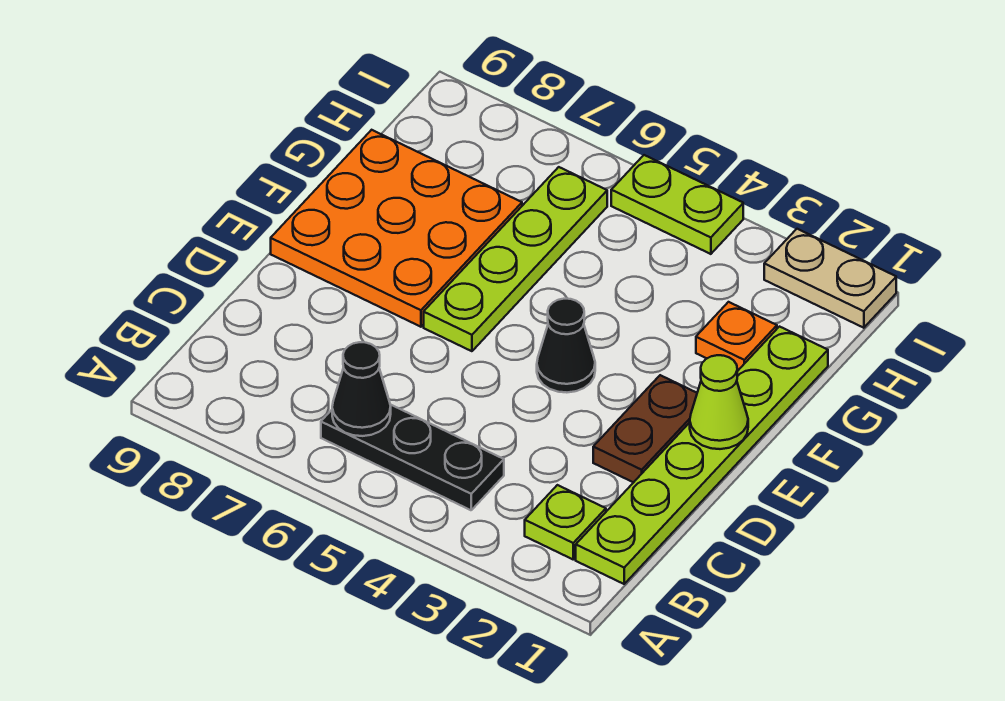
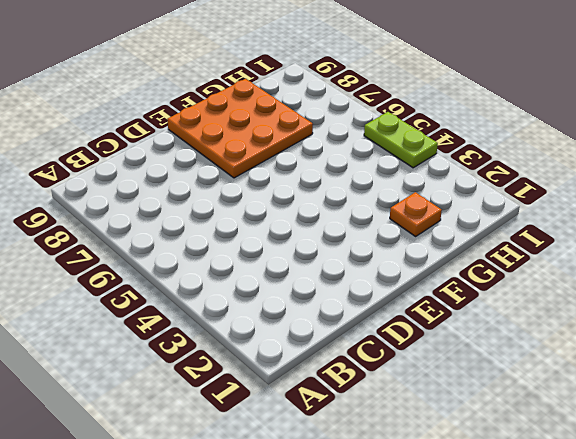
none -> lime plate B1:G1 level 1
none -> lime plate B2 level 1
none -> black plate B4:B6 level 1

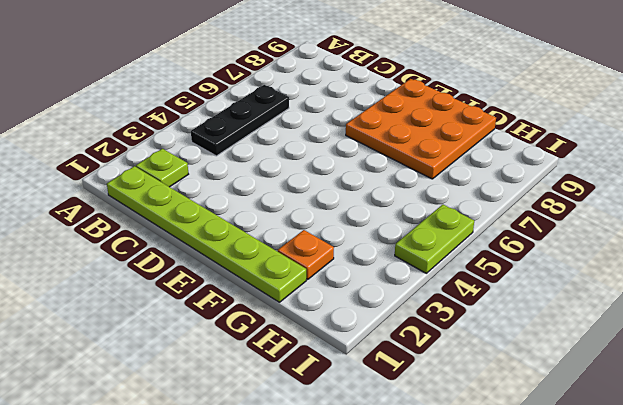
none -> brown plate D2:E2 level 1
none -> black cone E4 level 1
none -> lime plate E6:H6 level 1

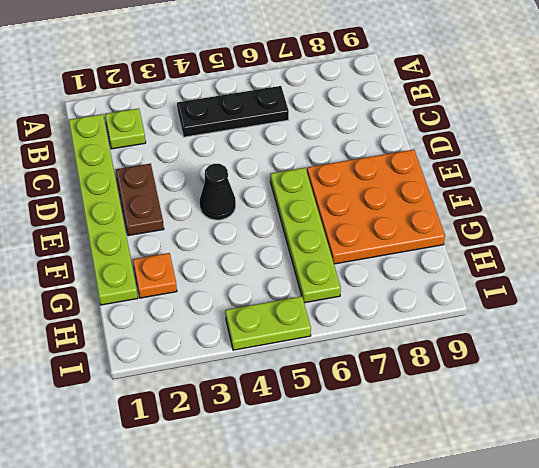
none -> tan plate I1:I2 level 1
none -> black cone B6 level 2
none -> lime cone E1 level 2

